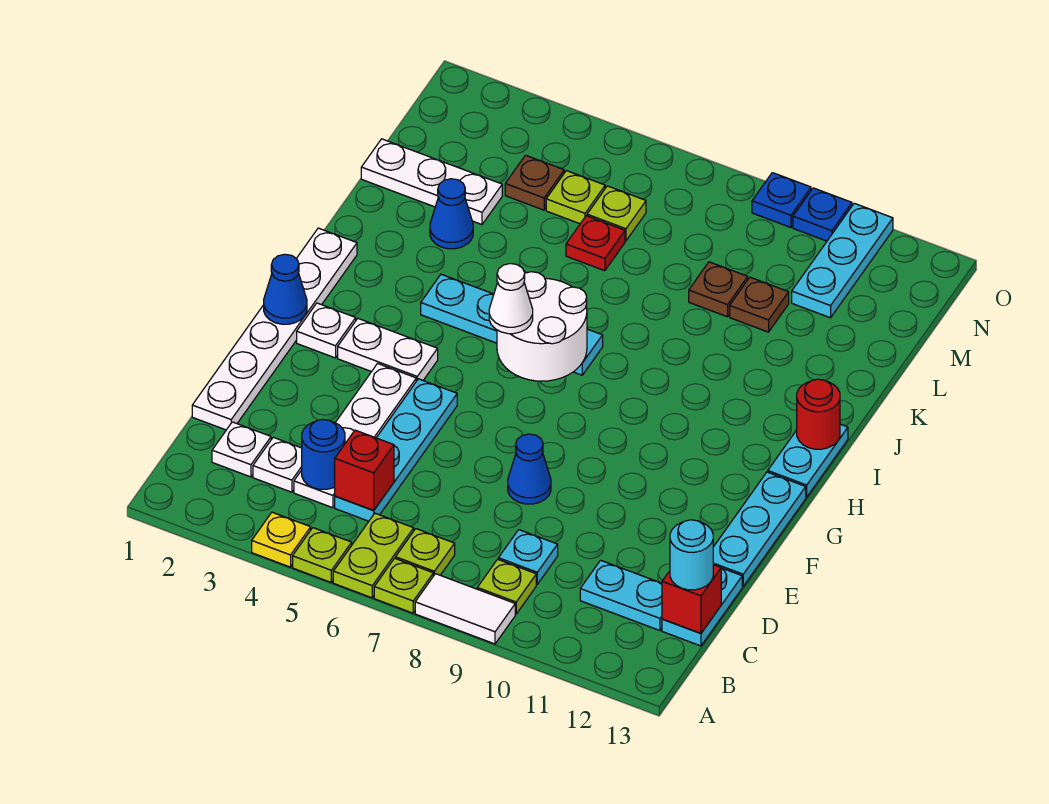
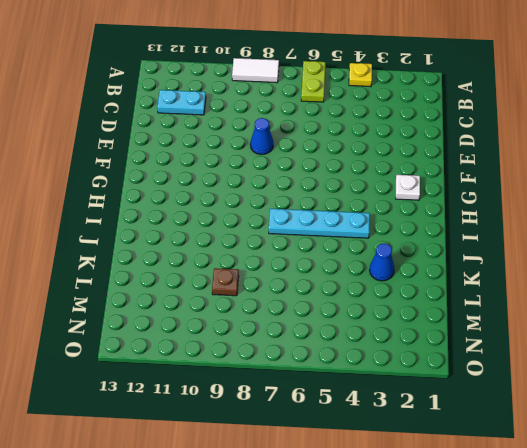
none -> lime plate A5 level 1
none -> lime plate A7 level 1
none -> lime plate B7 level 1
none -> lime plate B9 level 1

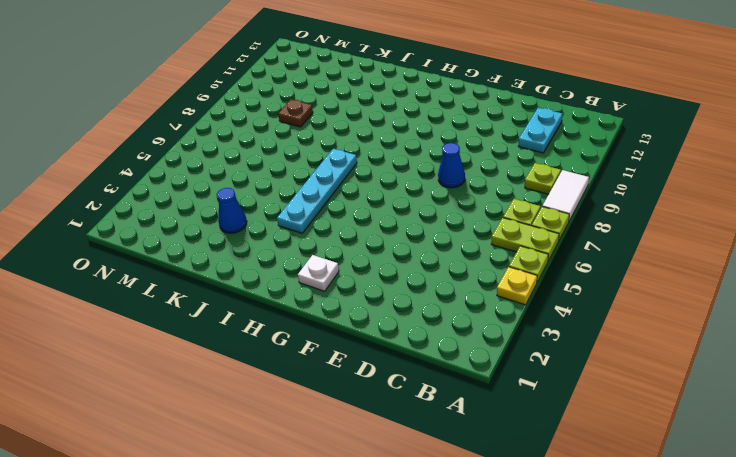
none -> white plate C2 level 1
none -> white plate C3 level 1
none -> white plate C4:F4 level 1
none -> cyan plate C5:F5 level 1

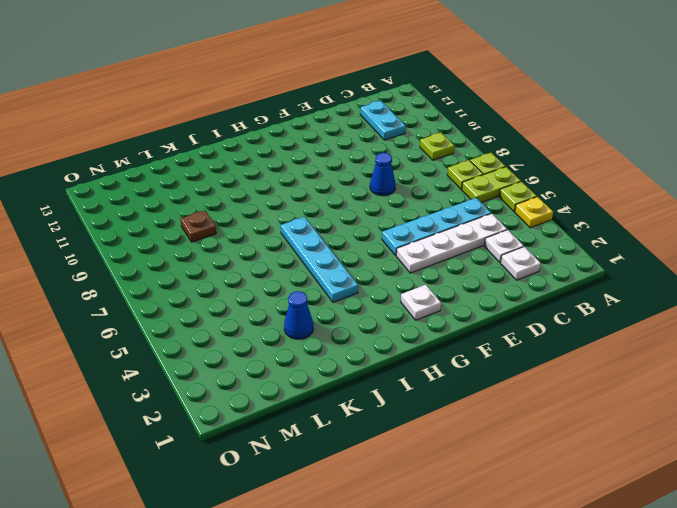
none -> white tile A8:A9 level 1
none -> cyan plate C9 level 1
none -> cyan plate C13:D13 level 1
none -> white plate D1:I1 level 1

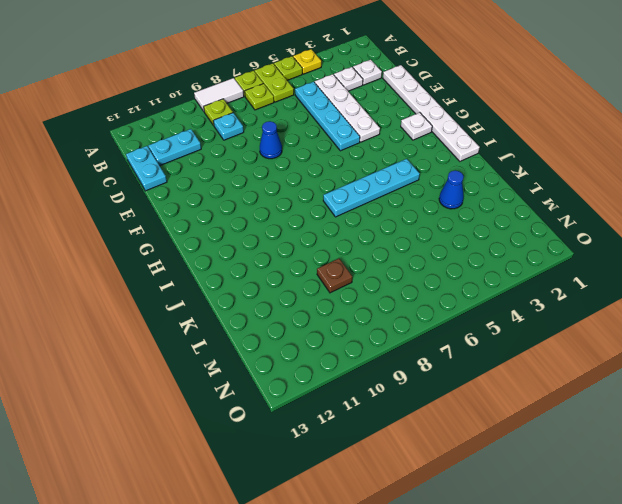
none -> cyan plate E13:G13 level 1
none -> white plate G3:G4 level 1
none -> cyan plate H13:I13 level 1
none -> white plate L1:L3 level 1

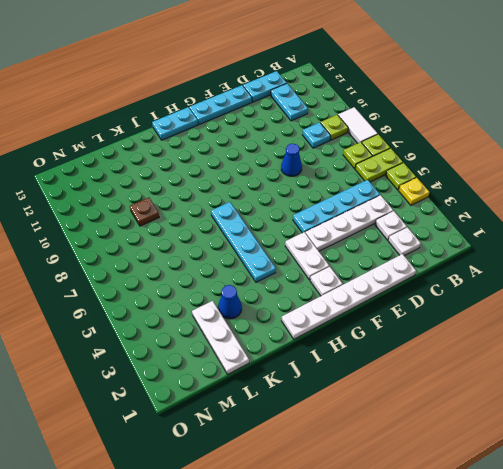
none -> red plate L6 level 1
none -> brown plate L10 level 1
none -> brown plate M4 level 1
none -> lime plate M5 level 1

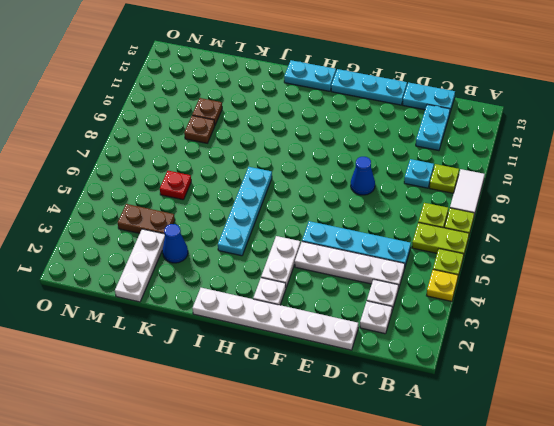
brown plate L4:M4 level 1 -> brown plate M4 level 1
none -> lime plate M5 level 1
none -> lime plate M6 level 1
none -> cyan plate M11:O11 level 1
none -> blue plate O9 level 1

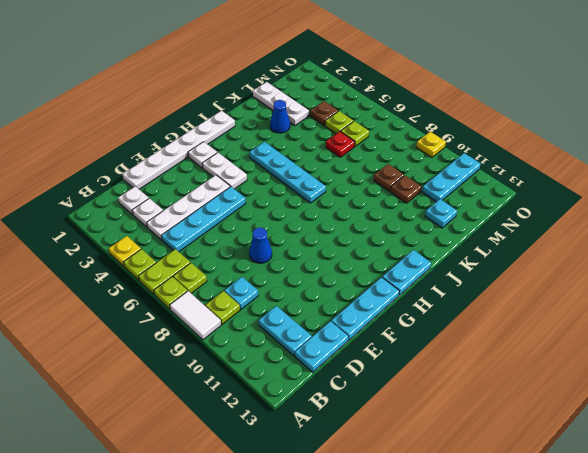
cyan plate L12 level 1 -> none
yellow plate O9 level 1 -> blue plate O9 level 1
none -> blue plate O10 level 1
none -> blue round brick C4 level 2
none -> red brick C5 level 2
none -> red brick C13 level 2

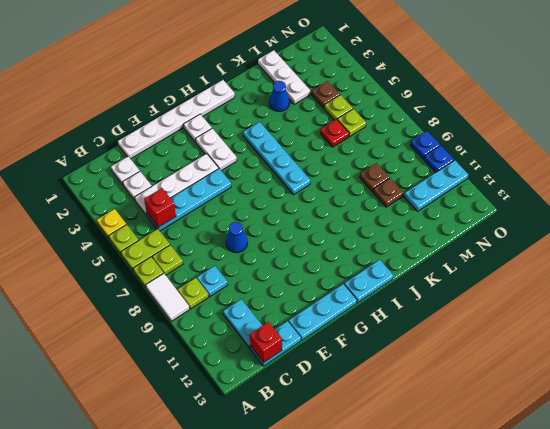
none -> blue round brick C4 level 2
none -> blue cone G1 level 2
none -> white round brick H6:I7 level 2
none -> red round brick I13 level 2

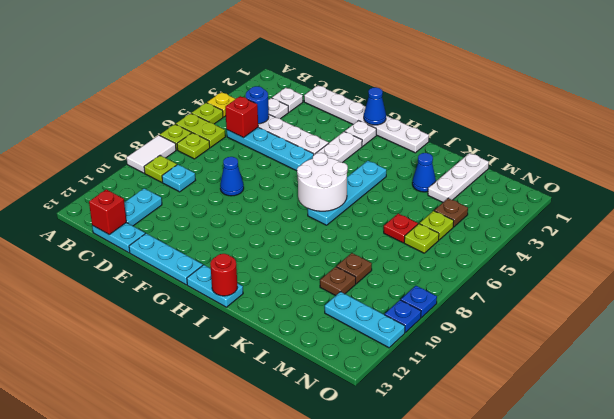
none -> cyan round brick C13 level 3
none -> white cone H6 level 3

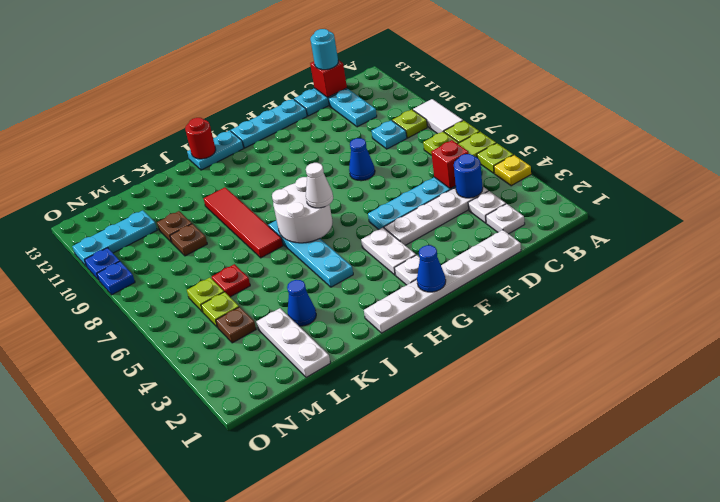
red tile J7:J10 level 1 -> none

